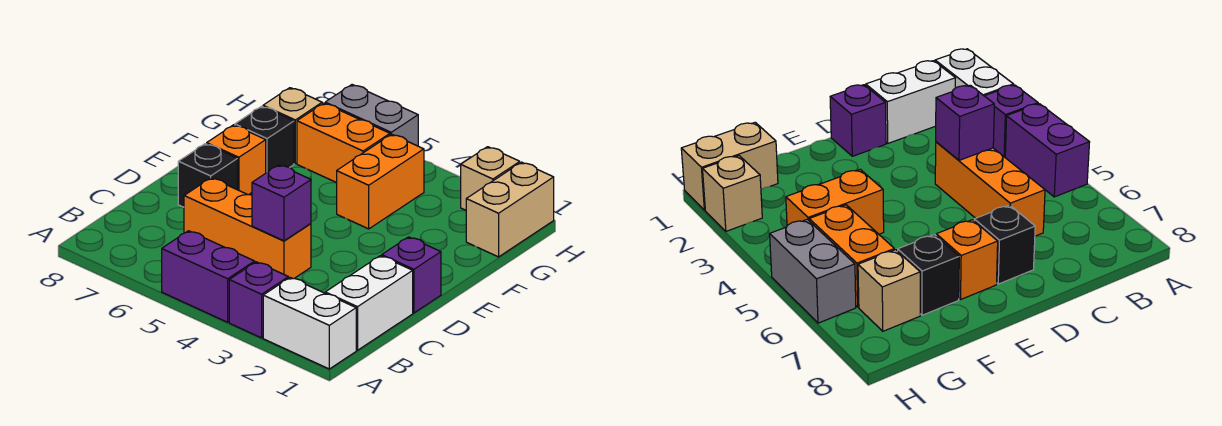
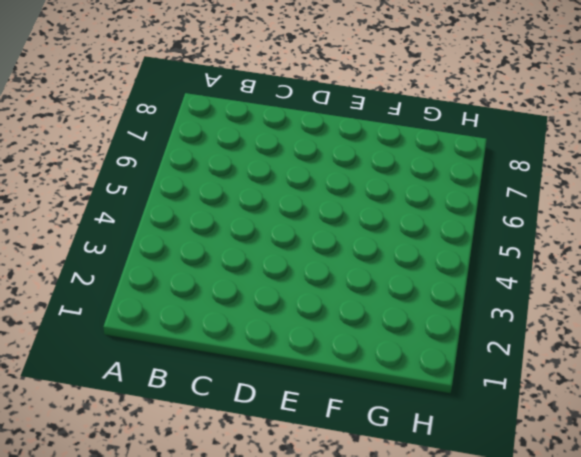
none -> white brick A1:A2 level 1
none -> purple brick A3 level 1
none -> purple brick A4:A5 level 1

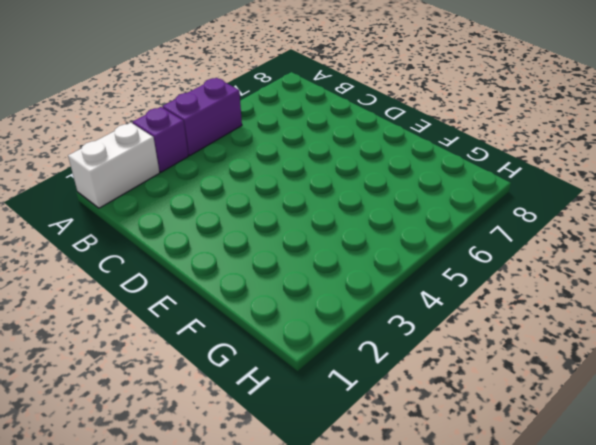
none -> white brick B1:C1 level 1
none -> orange brick C4:C6 level 1
none -> purple brick D1 level 1

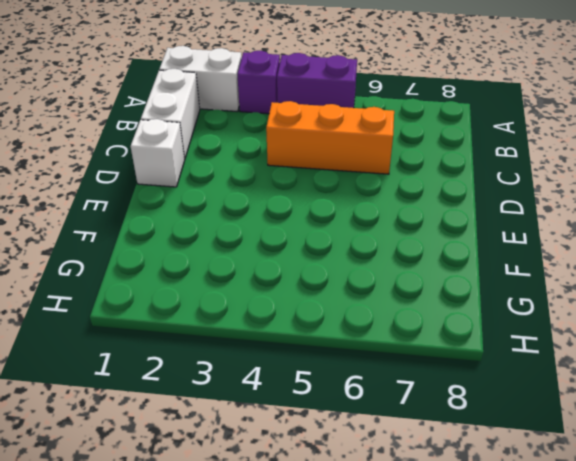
white brick D1 level 1 -> purple brick D1 level 1
none -> black brick D7 level 1
none -> orange brick E7 level 1
none -> orange brick F4:G4 level 1

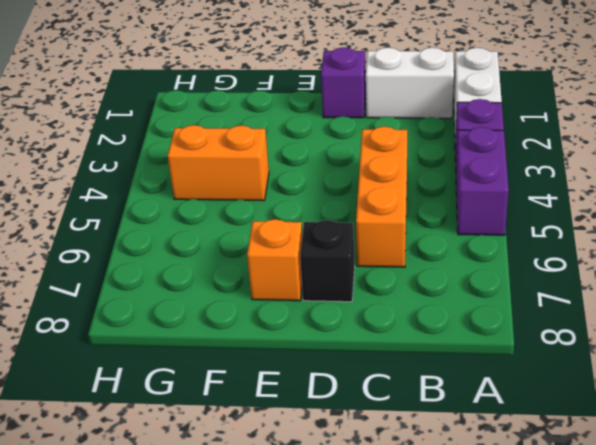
none -> black brick F7 level 1
none -> tan brick G1:H1 level 1
none -> orange brick G5:G6 level 1

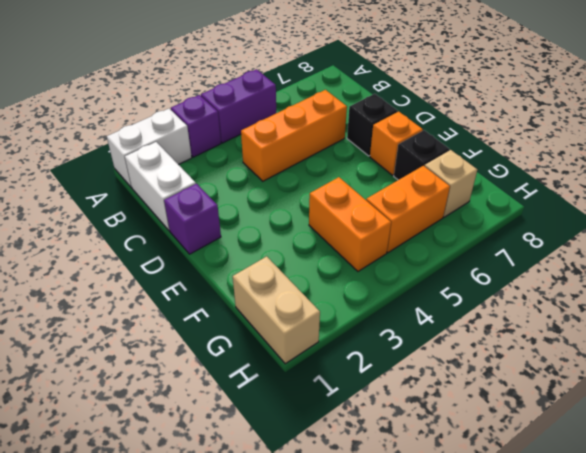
none -> tan brick H2 level 1
none -> grey brick H5:H6 level 1
none -> purple brick C4 level 2

